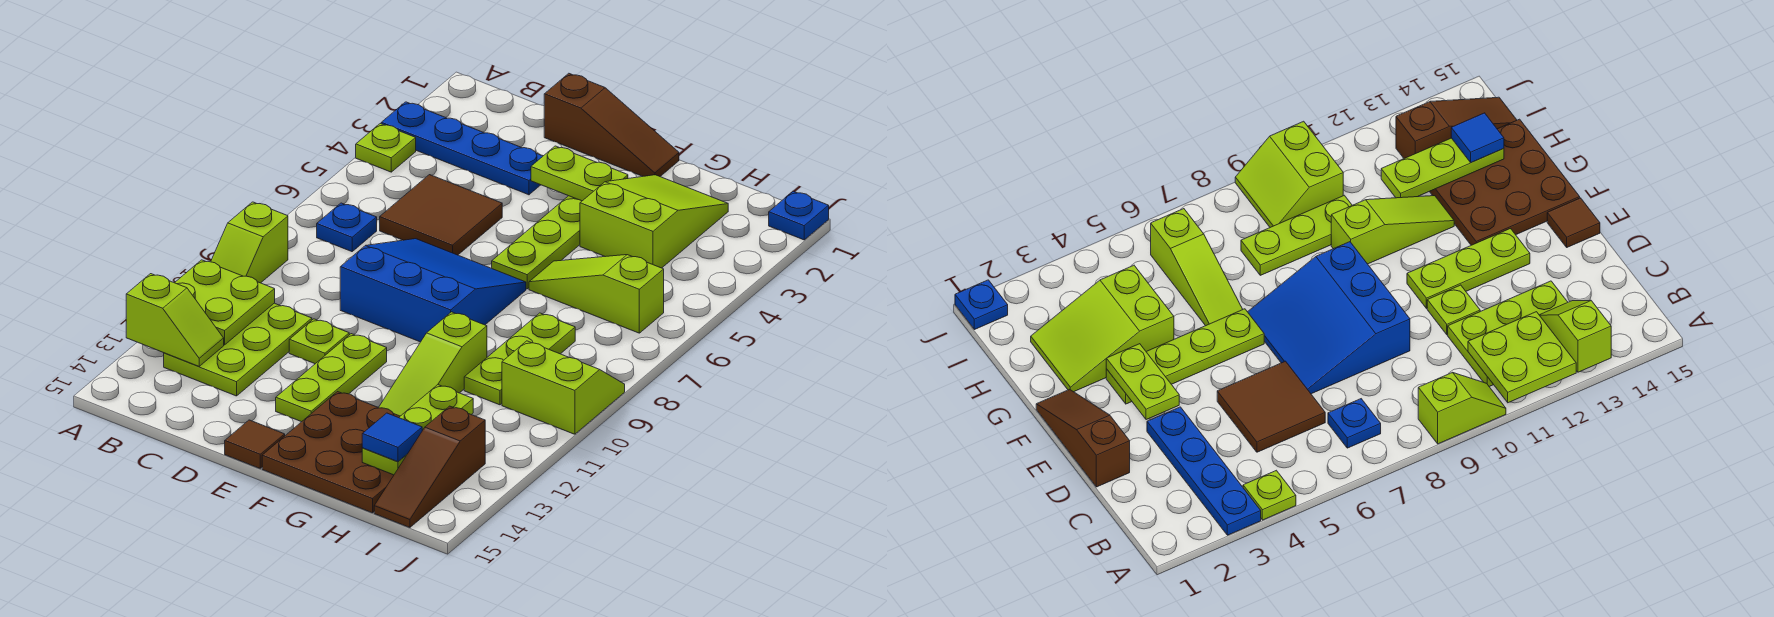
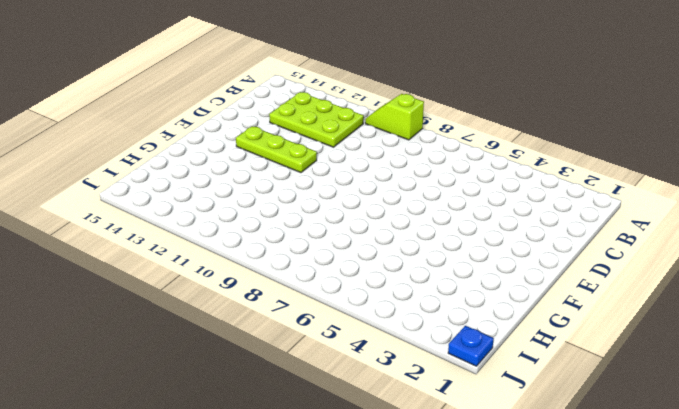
none -> blue plate A3:D3 level 1
none -> lime plate A4 level 1
none -> blue plate B7 level 1

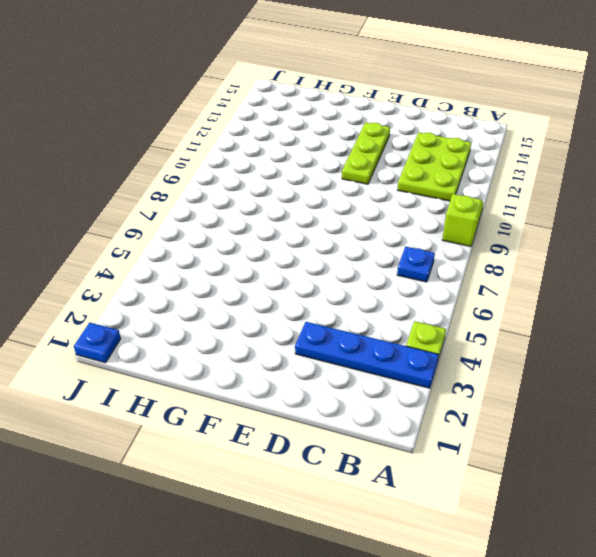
none -> brown tile C5:D6 level 1
none -> brown slope D1:F1 level 1 top D
none -> blue slope D7:F9 level 1 top 9

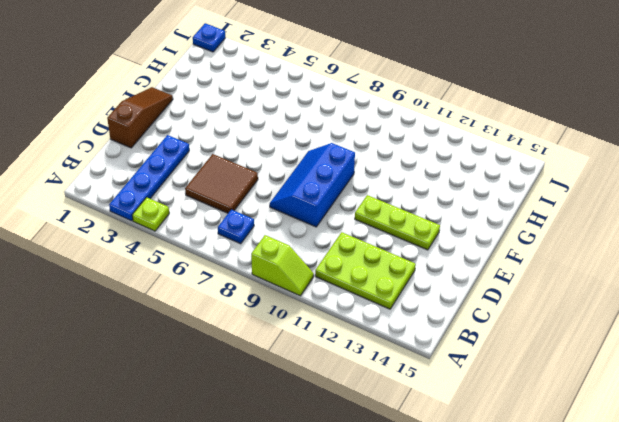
blue slope D8:F9 level 1 top 9 -> blue slope D7:F9 level 1 top 9
none -> lime plate D11 level 1
none -> brown tile E15 level 1
none -> lime plate F3:F6 level 1

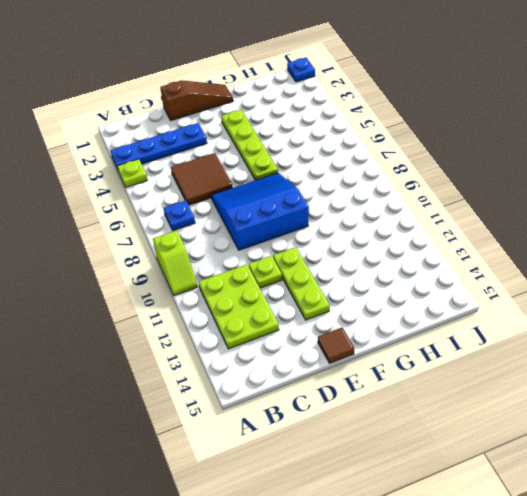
none -> brown plate F13:H15 level 1
none -> lime slope G2:H4 level 1 top 4
none -> lime slope G6:I6 level 1 top I

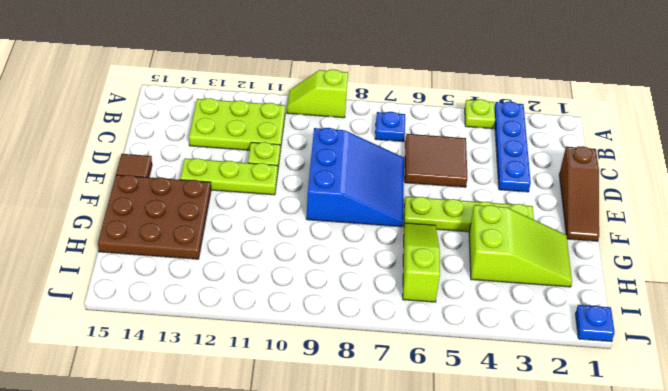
none -> lime slope G10:G12 level 1 top 10
none -> lime plate H8:H10 level 1
none -> lime slope I9:J10 level 1 top 10

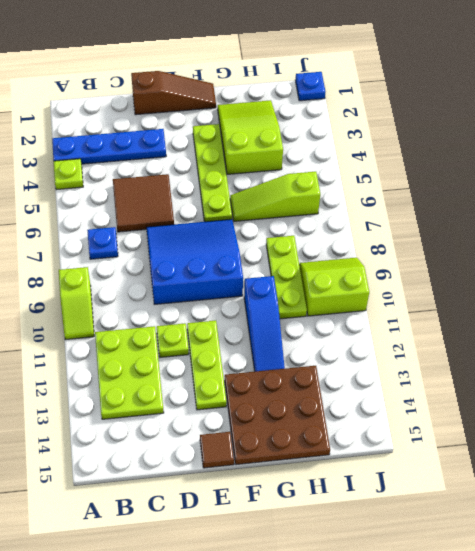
blue slope G10:G12 level 1 top 10 -> lime slope G10:G12 level 1 top 10
none -> brown slope I13:I15 level 1 top 13
none -> lime plate A11:B12 level 2
none -> lime slope A13:B13 level 2 top A

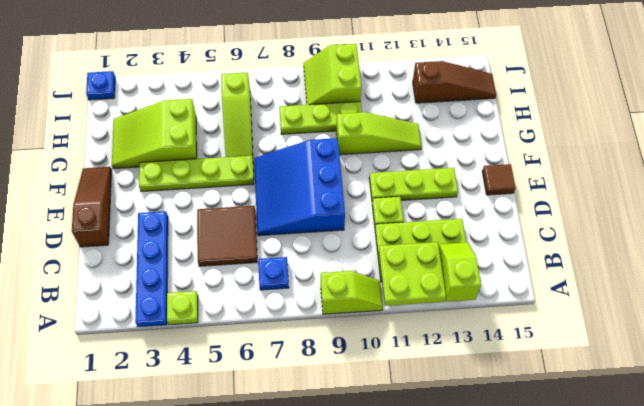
none -> brown plate F13:H15 level 1
none -> lime plate E3:F3 level 2
none -> lime plate H12:H14 level 2

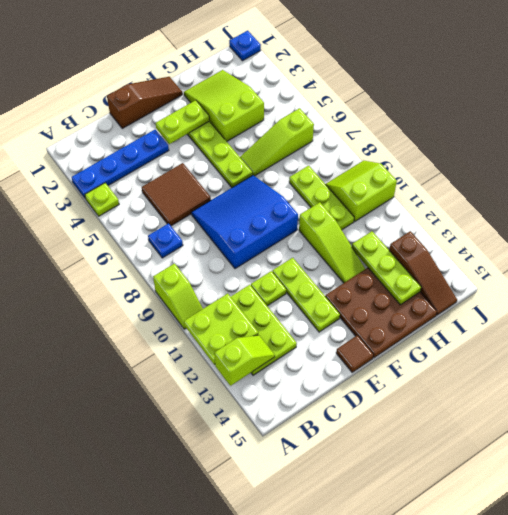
none -> blue tile H14 level 3

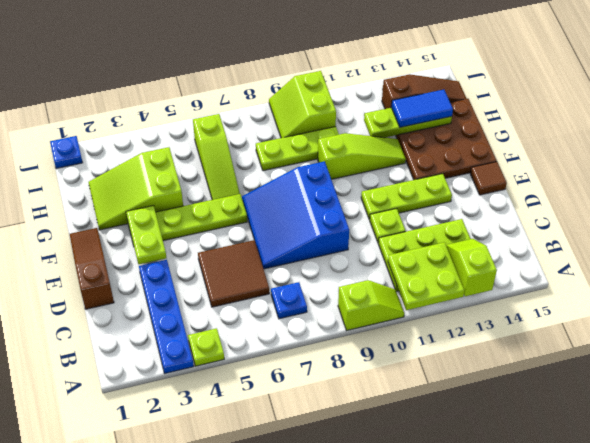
blue tile H13:H14 level 3 -> blue tile H14 level 3

